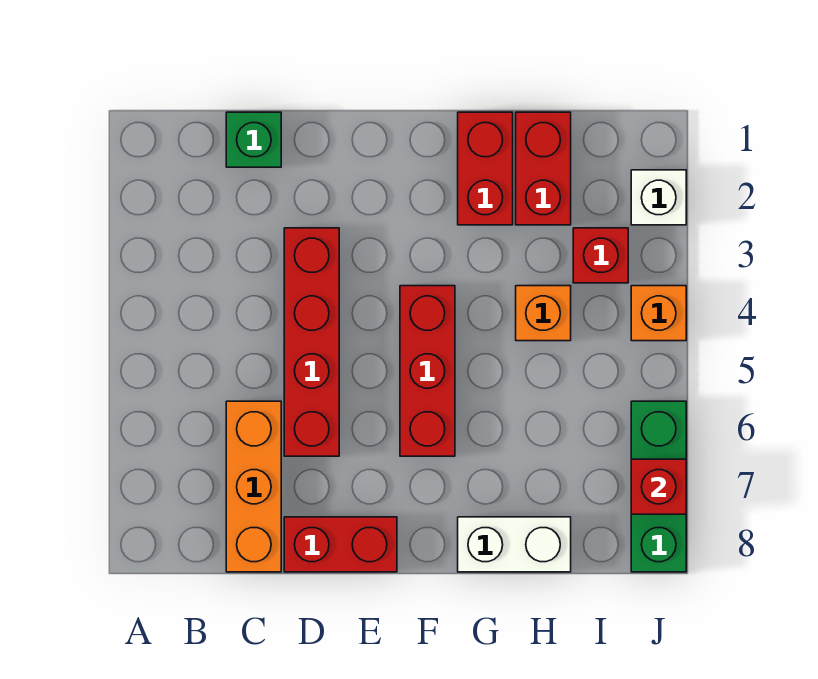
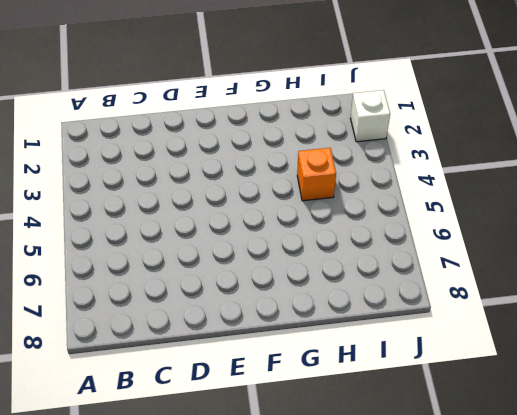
none -> green brick C1 level 1
none -> orange brick C6:C8 level 1
none -> red brick D3:D6 level 1

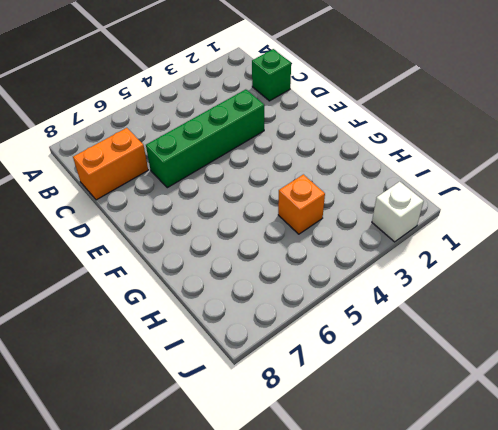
orange brick C7:C8 level 1 -> orange brick C6:C8 level 1
green brick D3:D6 level 1 -> red brick D3:D6 level 1
none -> red brick D8:E8 level 1
none -> red brick F4:F6 level 1
none -> red brick G1:G2 level 1

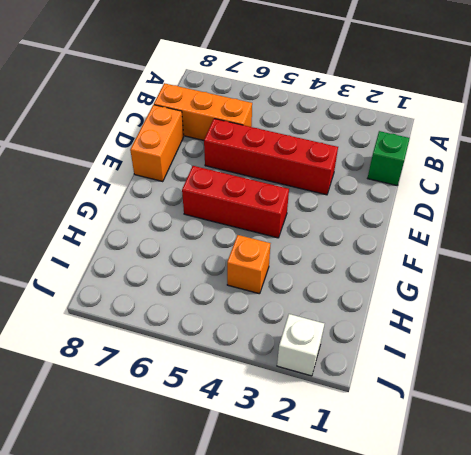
orange brick D8:E8 level 1 -> red brick D8:E8 level 1
none -> red brick G1:G2 level 1
none -> white brick G8:H8 level 1
none -> red brick H1:H2 level 1

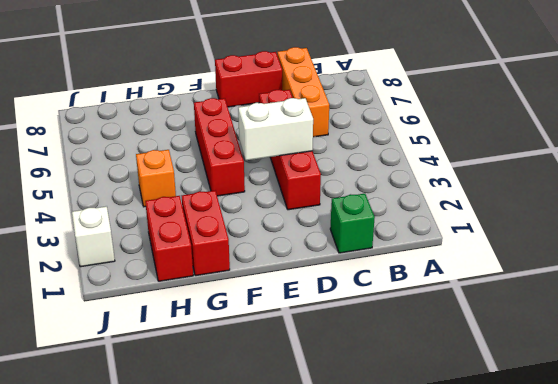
white brick D4:E4 level 2 -> white brick G8:H8 level 1
none -> red brick I3 level 1
none -> orange brick J4 level 1
none -> green brick J6:J8 level 1

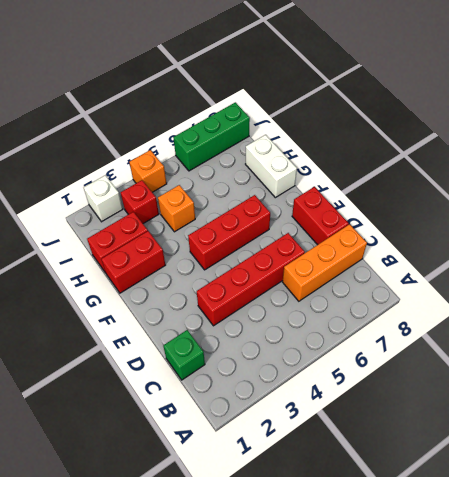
none -> red brick J7 level 2

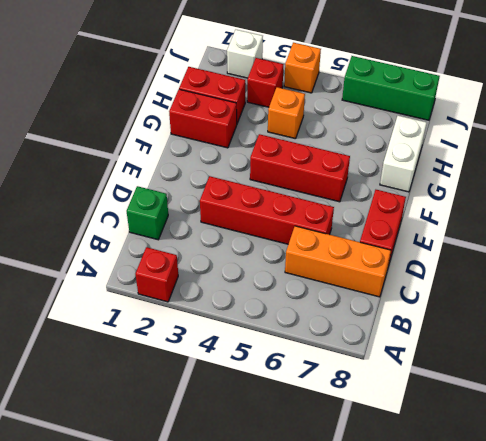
red brick A2 level 1 -> red brick J7 level 2

